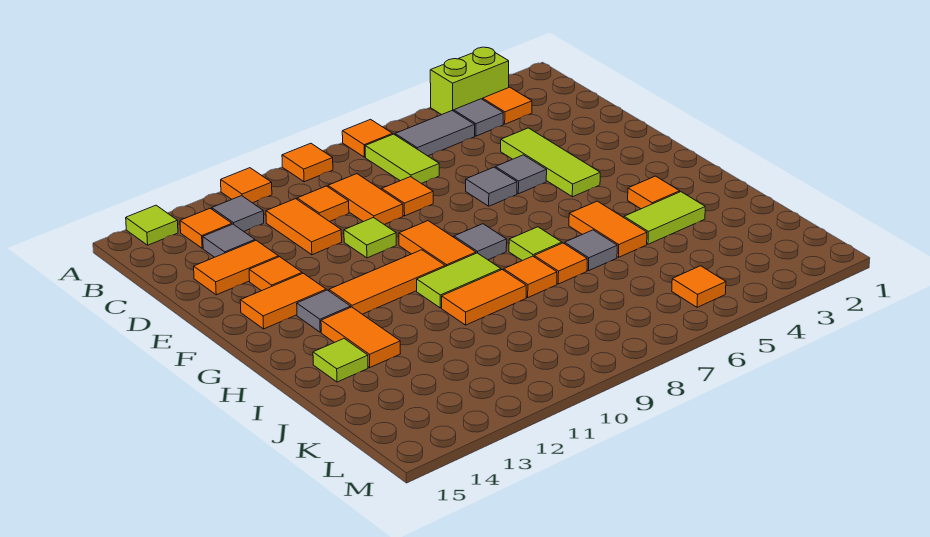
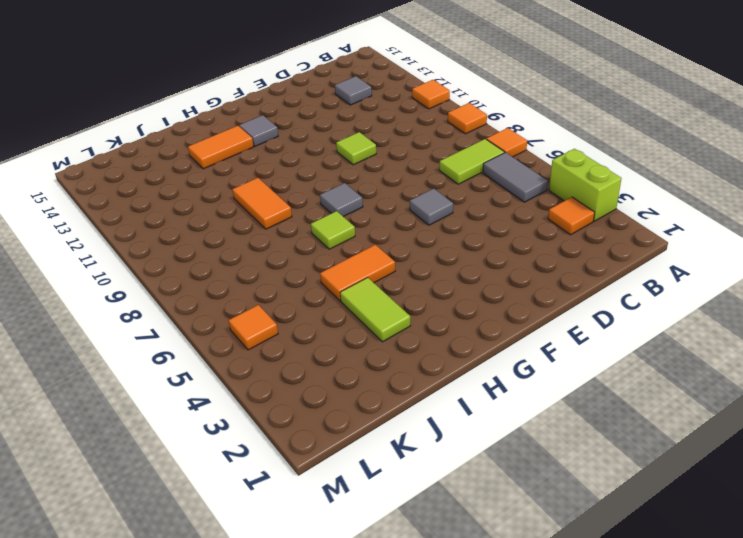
none -> lime tile A14 level 1
none -> grey tile B4 level 1
none -> grey tile B12 level 1
none -> orange tile B13 level 1

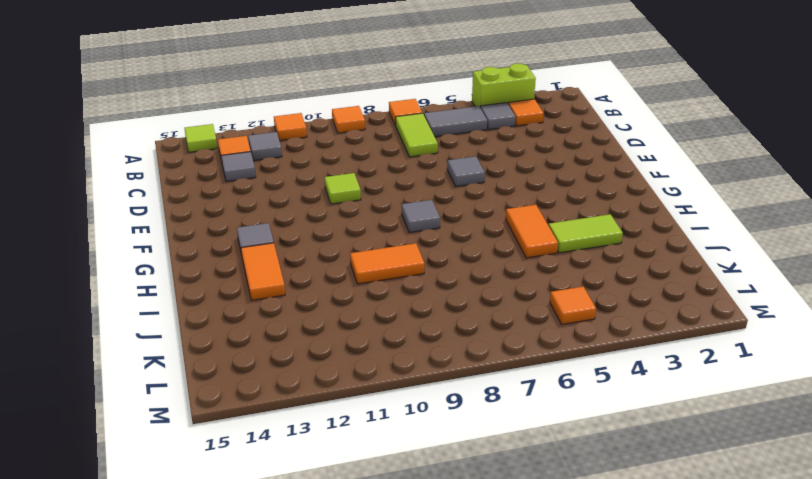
none -> orange tile C9:D9 level 1
none -> orange tile C10 level 1
none -> orange tile C11:D11 level 1
none -> lime tile D4:F4 level 1

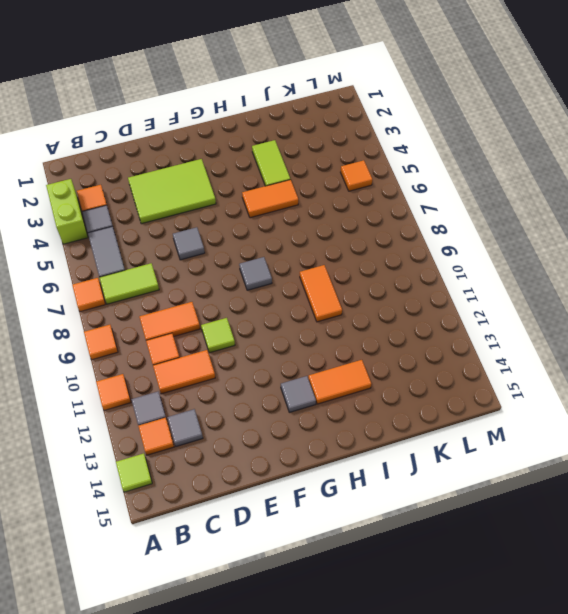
lime tile D3:F4 level 1 -> lime tile D4:F4 level 1
none -> orange tile D8 level 1
none -> orange tile D13:D14 level 1
none -> grey tile E5 level 1
none -> orange tile E13 level 1

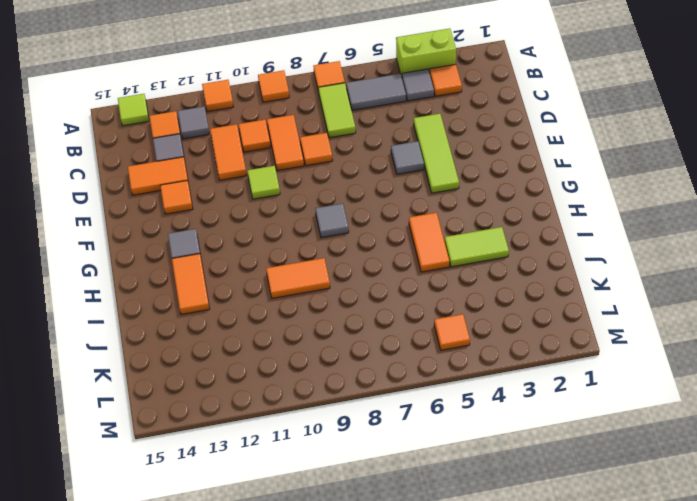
none -> grey tile E6 level 1
none -> orange tile F9:G9 level 1
none -> orange tile F13:F14 level 1
none -> orange tile G10:G12 level 1

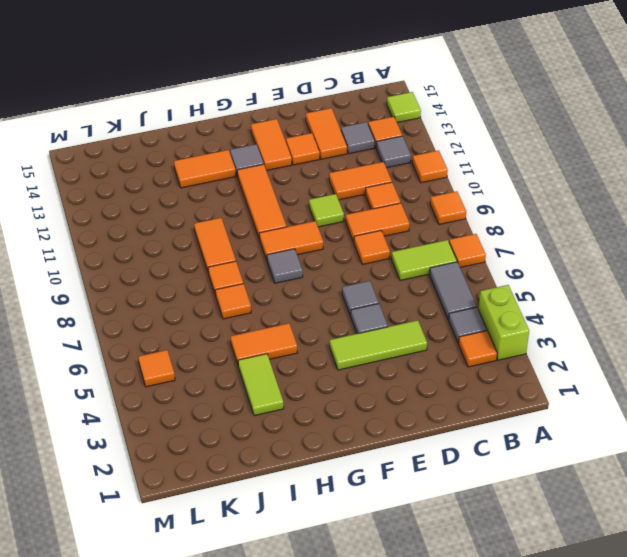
none -> orange tile H3 level 1
none -> lime tile H7 level 1
none -> lime tile H9:H10 level 1
none -> grey tile I6 level 1

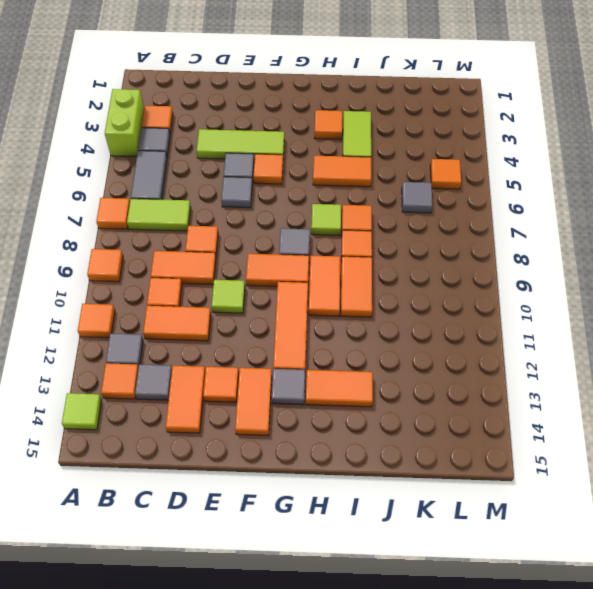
orange tile F5 level 1 -> none
orange tile H9:H10 level 1 -> lime tile H9:H10 level 1
grey tile K6 level 1 -> grey tile I6 level 1
none -> lime tile I14 level 1

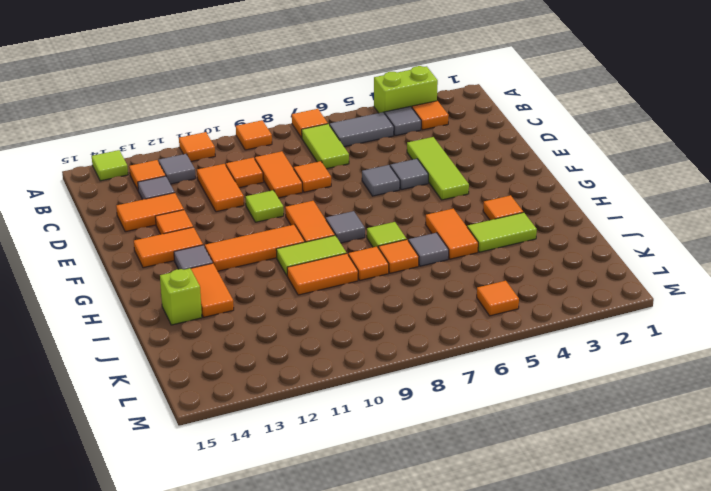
lime brick I14 level 1 -> lime tile I14 level 1

